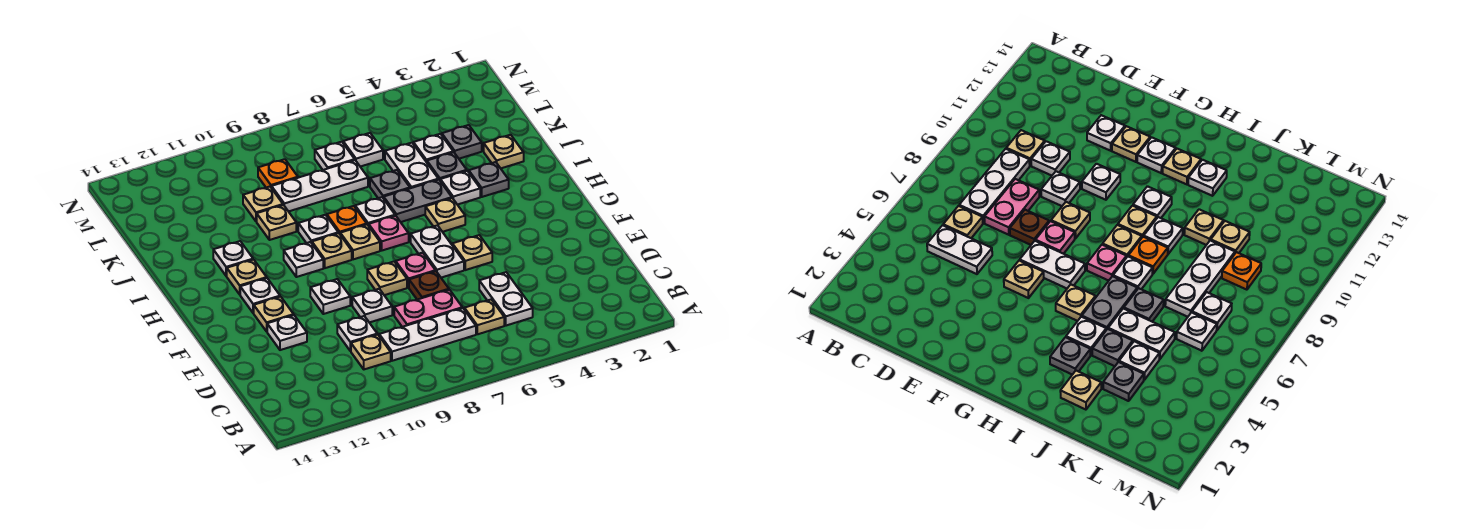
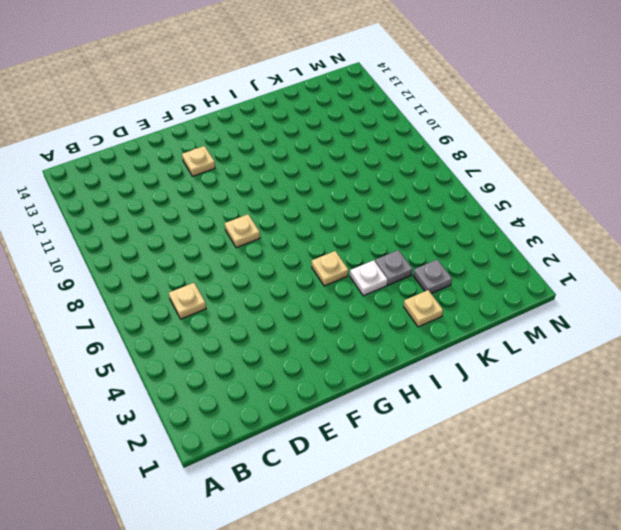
none -> white plate C5:D5 level 1
none -> white plate C7:C9 level 1
none -> tan plate C10 level 1
none -> pink plate D7:D8 level 1

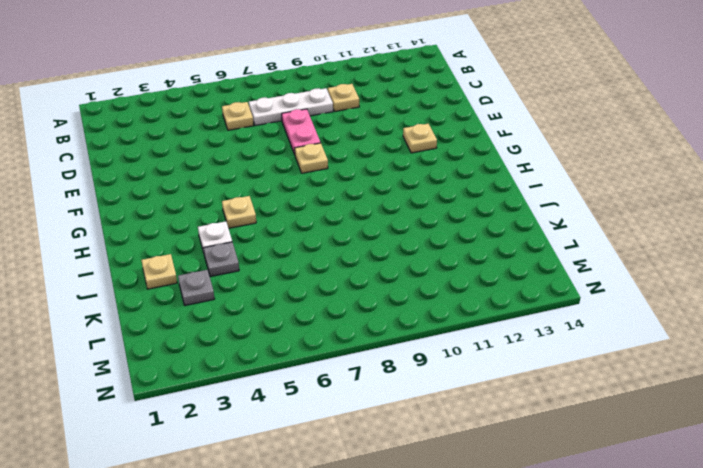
pink plate D8:E8 level 1 -> pink plate D7:D8 level 1
none -> white plate C5:D5 level 1
none -> white plate D10 level 1
none -> brown plate E7 level 1
none -> white plate E9 level 1

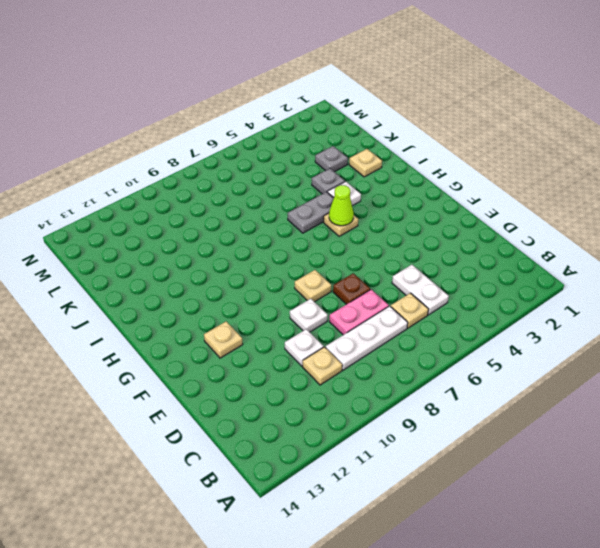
lime cone H5 level 2 -> none
none -> white plate E12 level 1
none -> tan plate F5 level 1
none -> white plate F6:G6 level 1
none -> pink plate F7 level 1

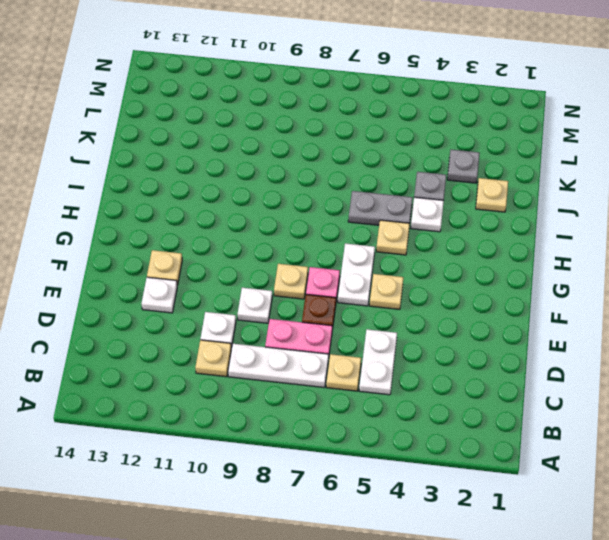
none -> white plate F10 level 1
none -> white plate G12 level 1
none -> pink plate H7 level 1
none -> tan plate H8 level 1

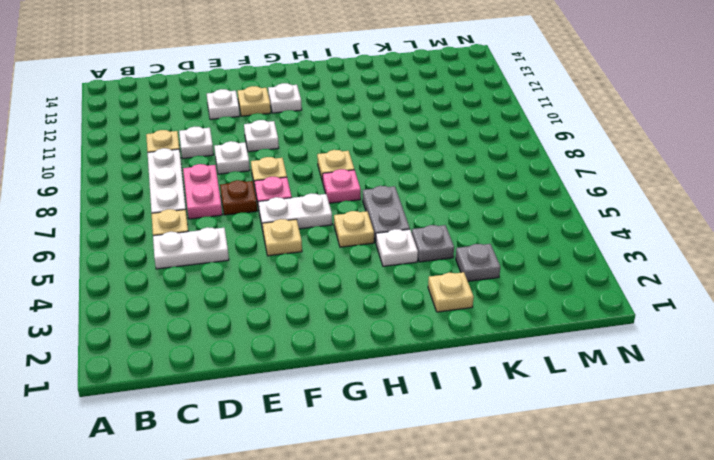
none -> tan plate H9 level 1
none -> white plate H10 level 1
none -> tan plate H12 level 1
none -> grey plate I3 level 1

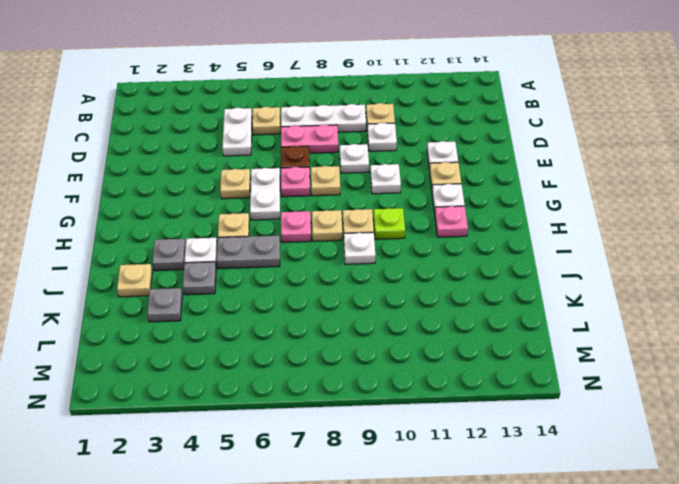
lime plate H10 level 1 -> white plate H10 level 1
pink plate H12 level 1 -> tan plate H12 level 1
none -> white plate I7 level 1
none -> orange plate I8 level 1
none -> white plate I12 level 1
none -> white plate J5:K5 level 1

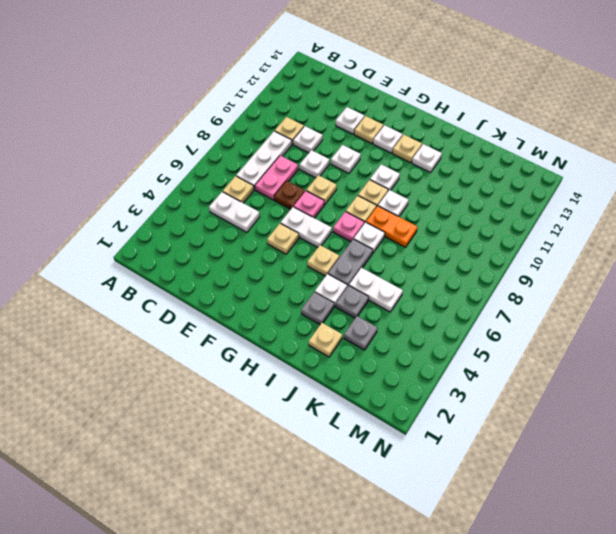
orange plate I8:J8 level 1 -> orange plate I8 level 1
none -> grey plate J6 level 1
none -> tan plate J10 level 1
none -> white plate K4 level 1
none -> white plate K7:K9 level 1

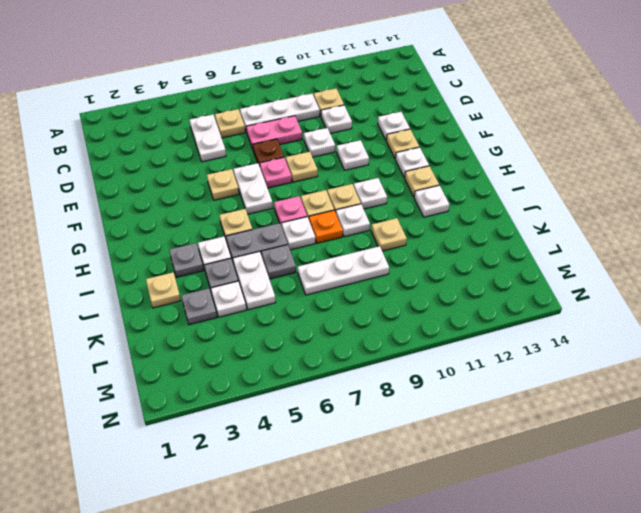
none -> tan plate K10 level 1
none -> white plate L6 level 1
none -> white plate L7 level 1
none -> orange plate L9 level 1

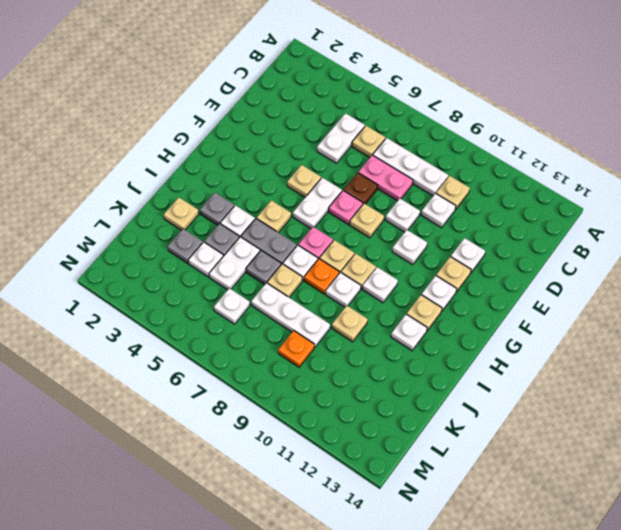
tan plate J7 level 1 -> tan plate K10 level 1
none -> white plate L7 level 1

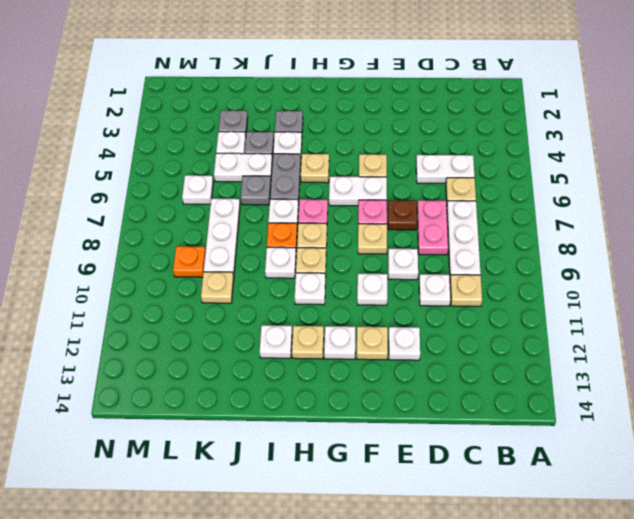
none -> tan plate J2 level 1
none -> tan plate J10 level 1
none -> white plate L7 level 1

